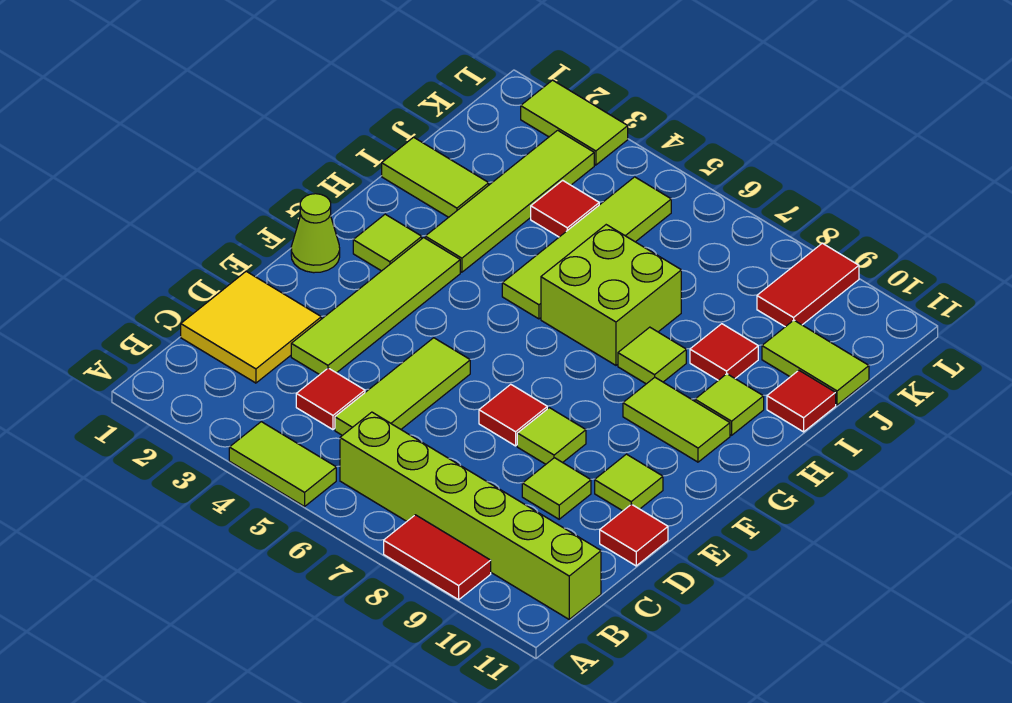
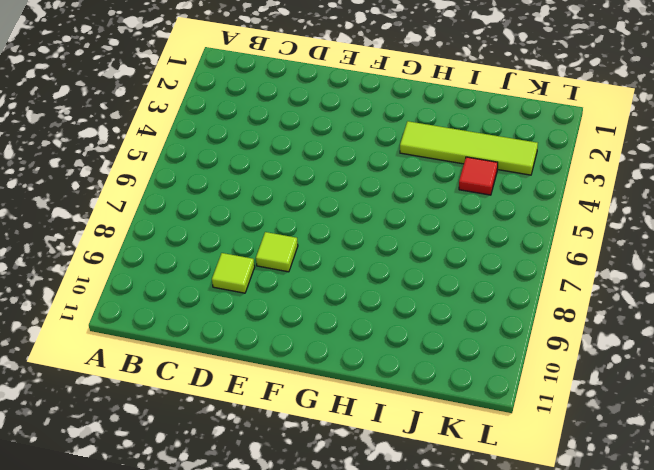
none -> lime tile A4:A5 level 1
none -> red tile A8:A9 level 1
none -> lime brick B6:B11 level 1

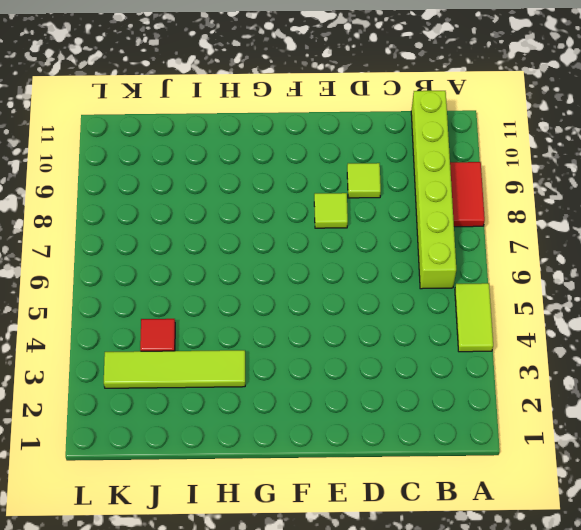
none -> yellow tile C1:D2 level 1
none -> red tile C4 level 1
none -> lime tile C5:E5 level 1

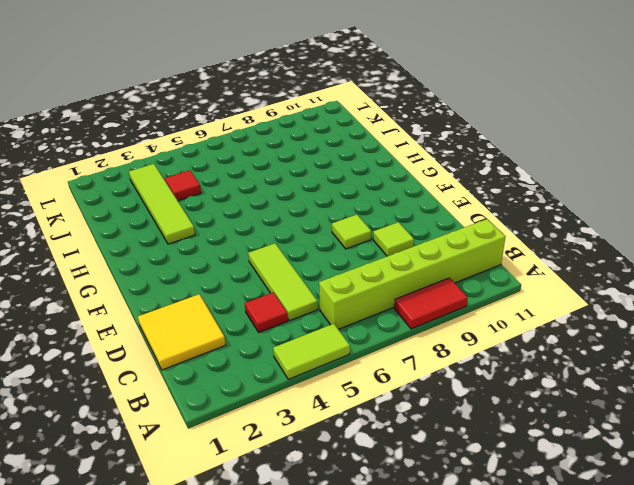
none -> lime tile D3:G3 level 1
none -> red tile D11 level 1
none -> red tile E7 level 1

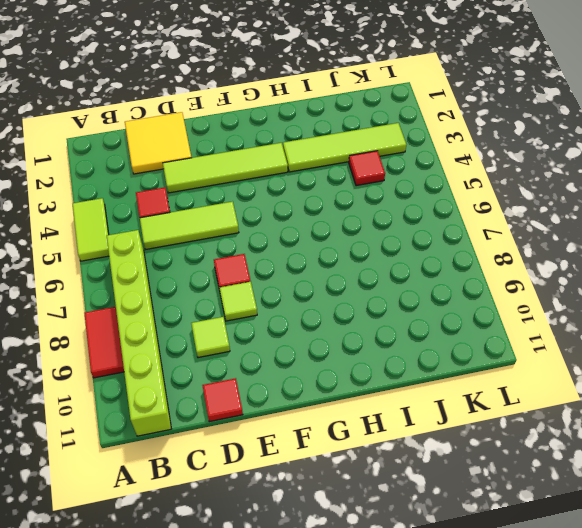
none -> lime tile E10 level 1
none -> lime cone F1 level 1
none -> lime tile G2 level 1

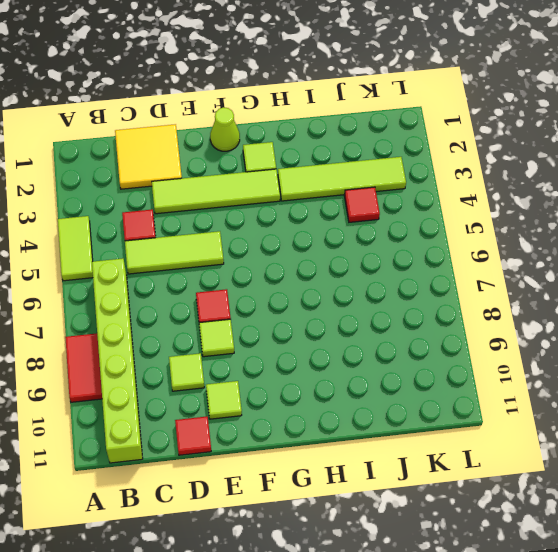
none -> lime tile G9:G10 level 1
none -> lime tile H5:K5 level 1
none -> lime brick H6:I7 level 1

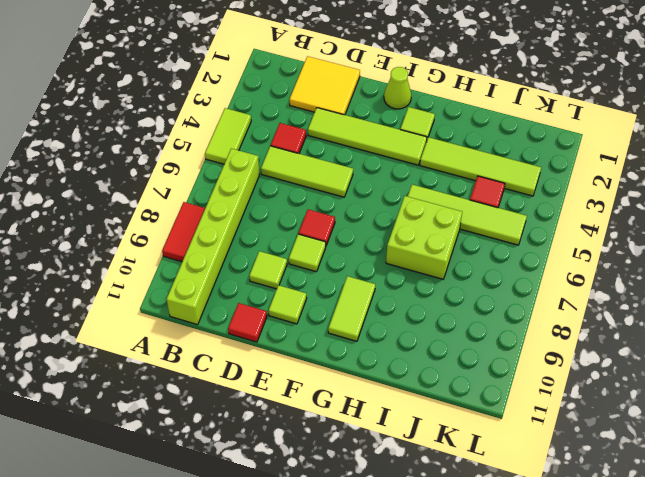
none -> lime tile H8 level 1
none -> lime tile H10 level 1
none -> lime tile I1:I2 level 1

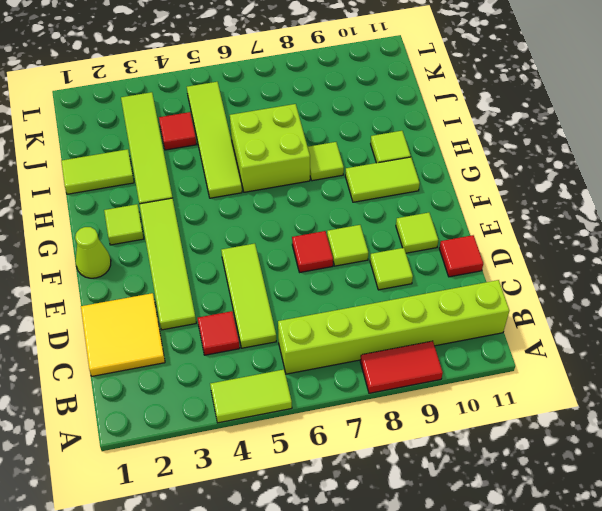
none -> red tile I9 level 1
none -> red tile I11 level 1
none -> lime tile J10:J11 level 1

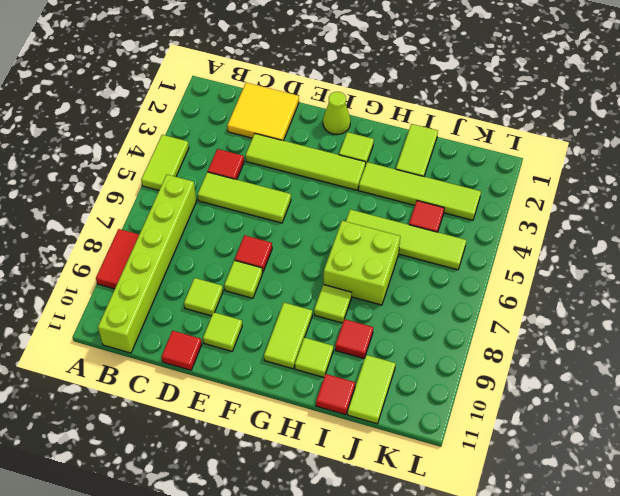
none -> red tile K9:L9 level 1
none -> lime tile L2:L3 level 1

